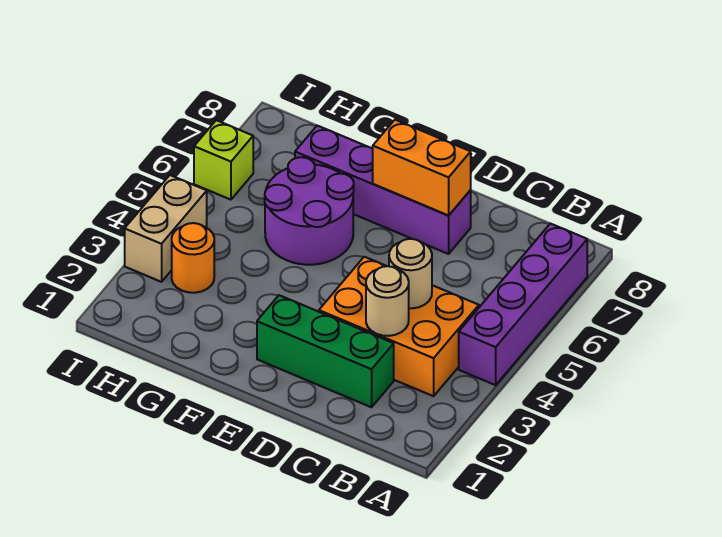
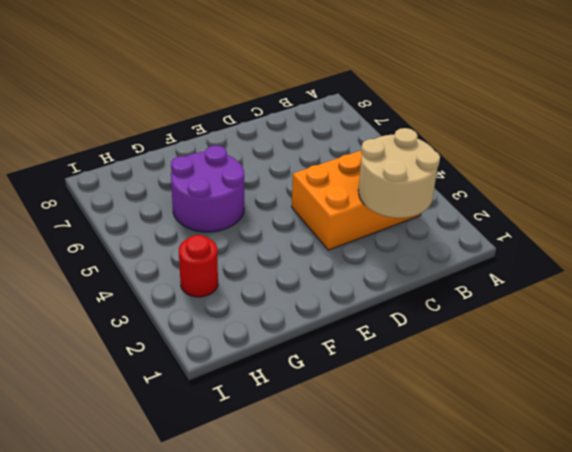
tan round brick B2:C3 level 2 -> tan round brick C3 level 2
red round brick H3 level 1 -> orange round brick H3 level 1
none -> purple brick A4:A7 level 1
none -> green brick C2:E2 level 1

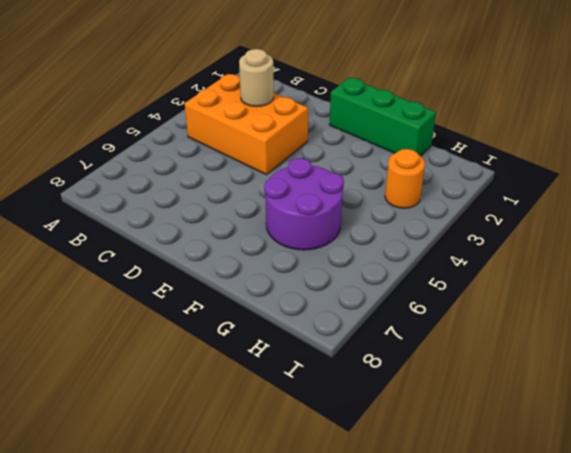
green brick E1:G1 level 1 -> green brick C2:E2 level 1
none -> purple brick A4:A7 level 1
none -> purple brick D7:G7 level 1

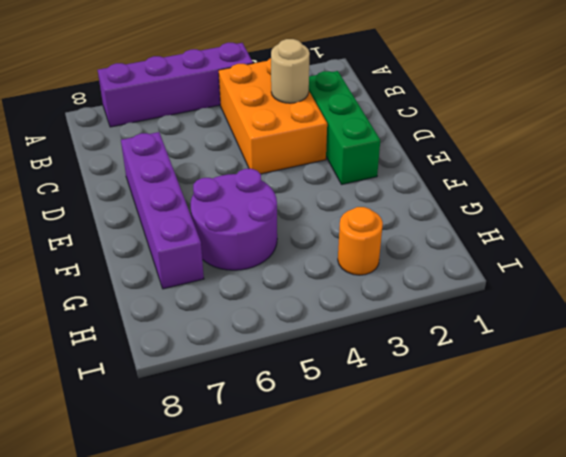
none -> tan brick I3:I4 level 1
none -> lime brick I6 level 1

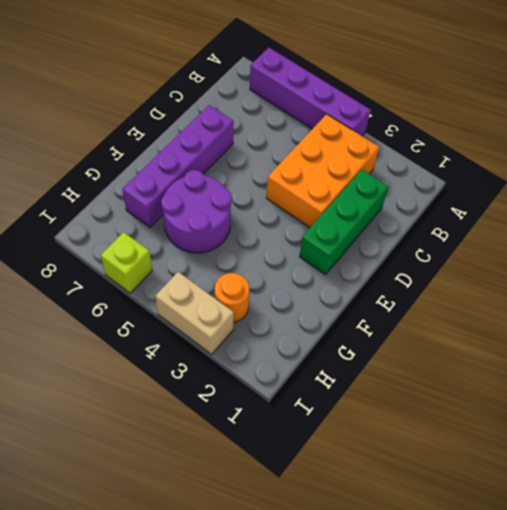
none -> tan round brick C3 level 2
none -> tan round brick C4 level 2

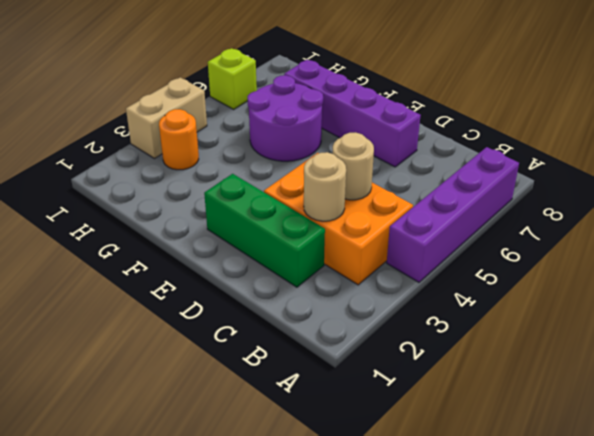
none -> orange brick D7:E7 level 2

